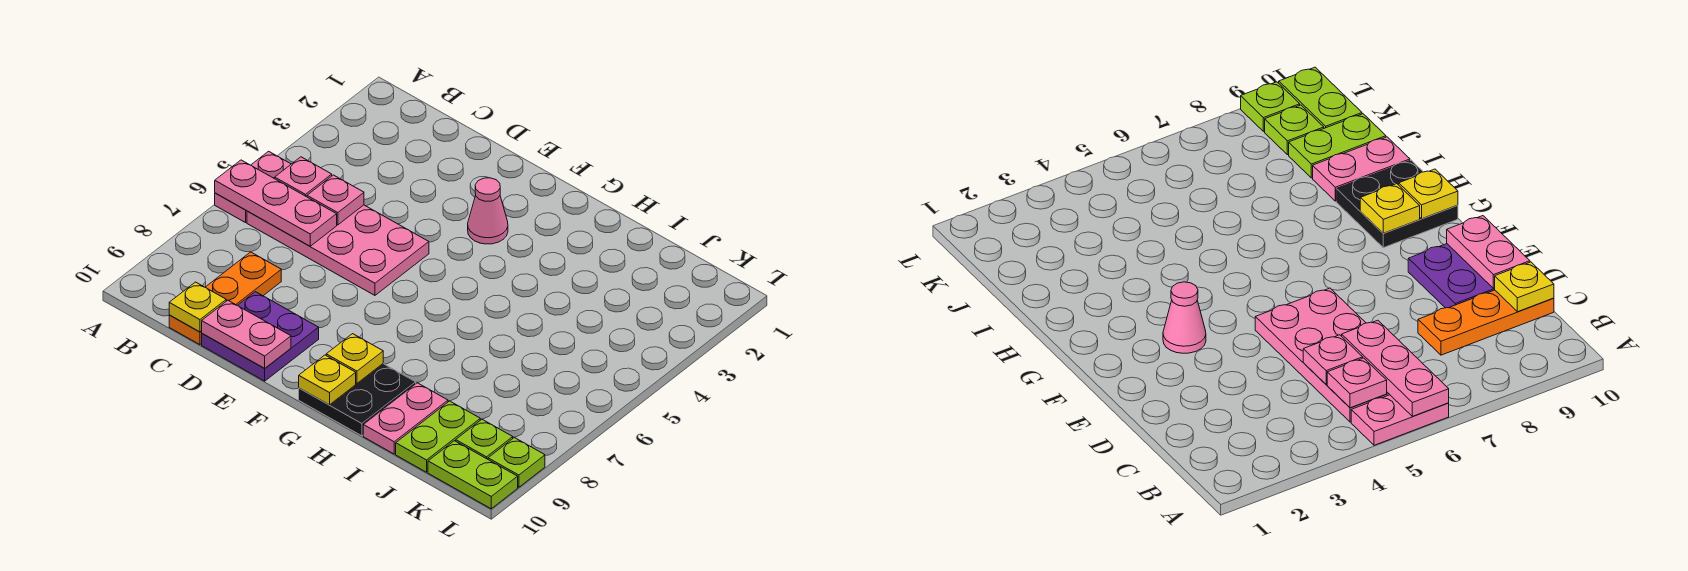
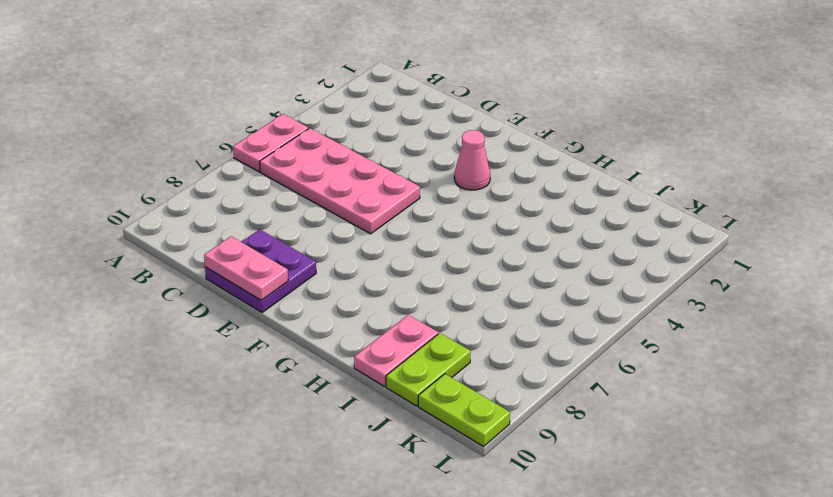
none -> orange plate C8:C10 level 1
none -> black plate G9:H10 level 1
none -> lime plate K9 level 1

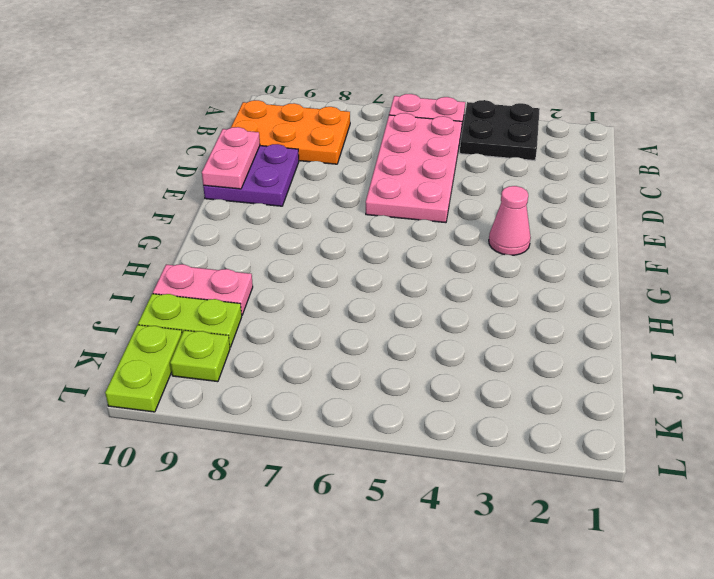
black plate A3:B4 level 1 -> black plate G9:H10 level 1
orange plate B8:C10 level 1 -> orange plate C8:C10 level 1
none -> lime plate L9 level 1
none -> pink plate A6:C6 level 2
none -> pink plate B5 level 2

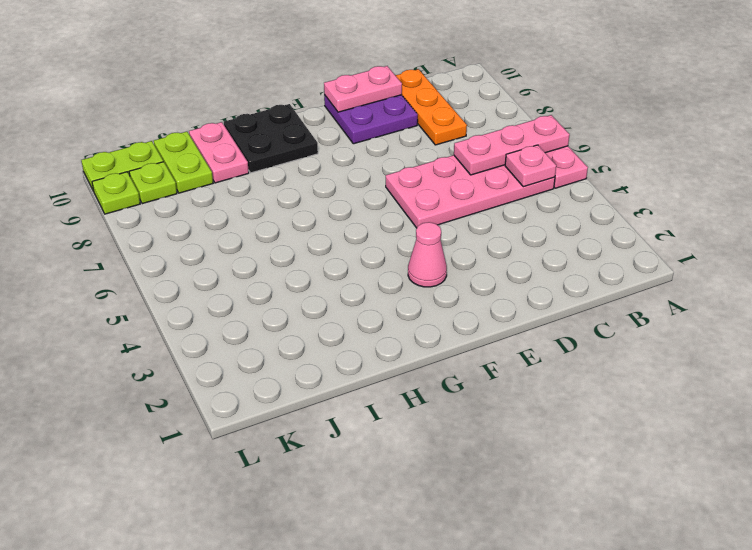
none -> pink plate C5 level 2
none -> yellow plate C10 level 2
none -> yellow plate G9 level 2

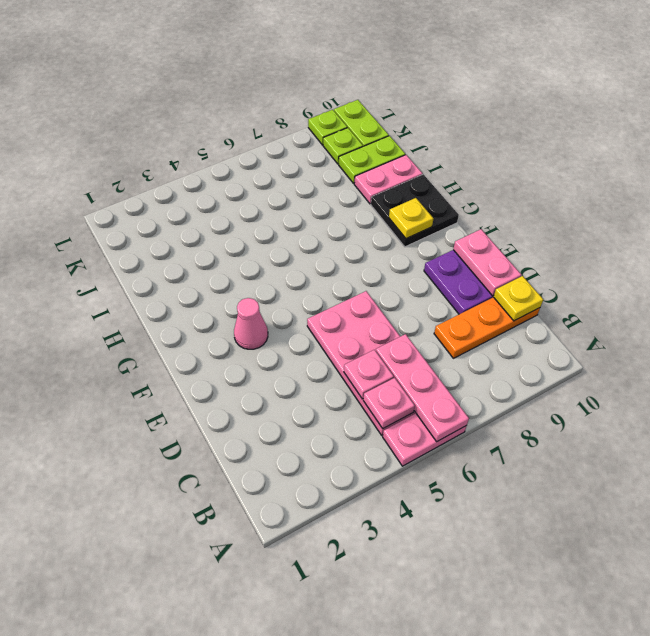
none -> yellow plate G10 level 2

